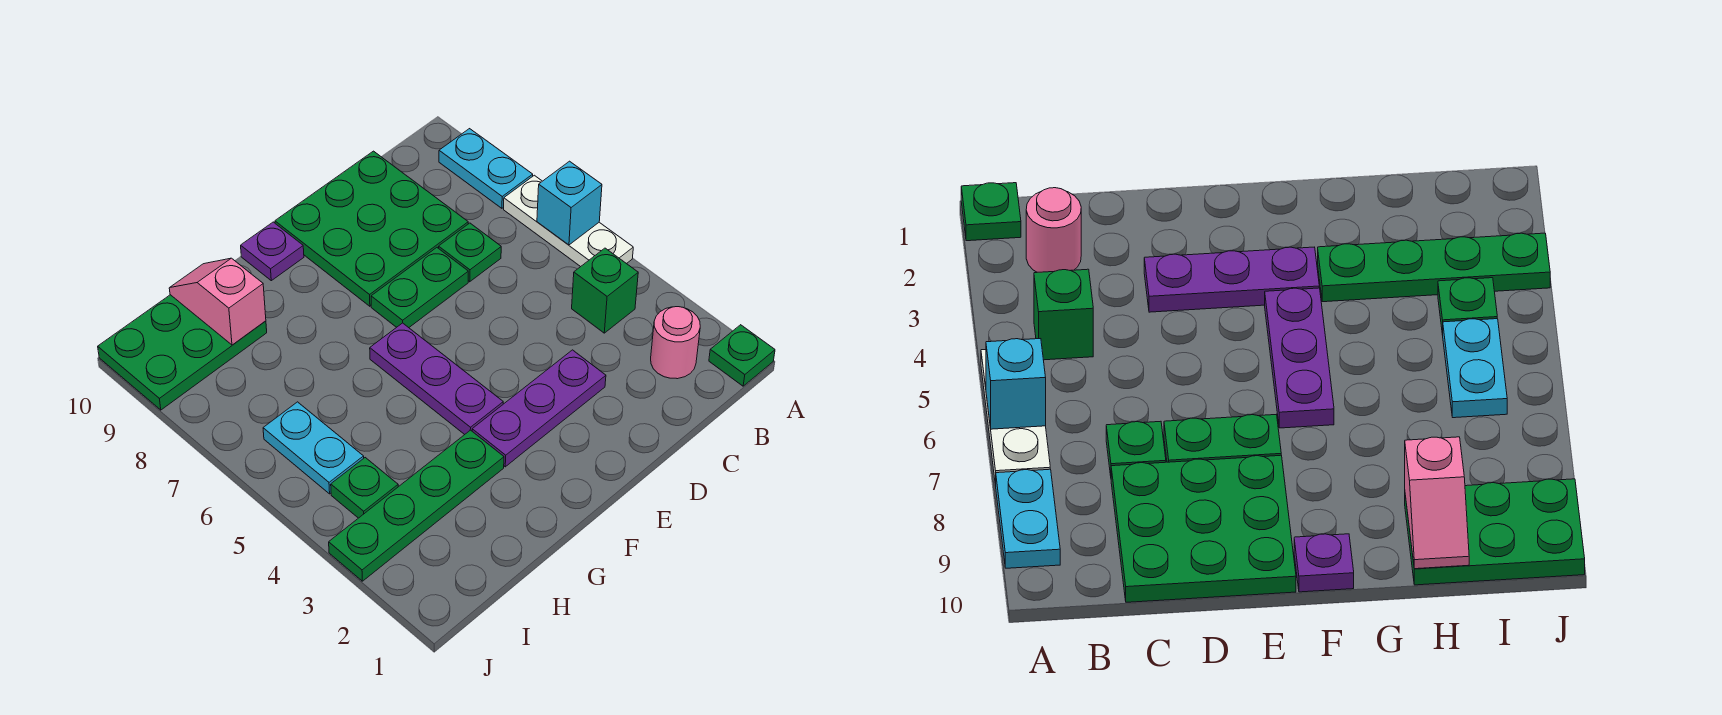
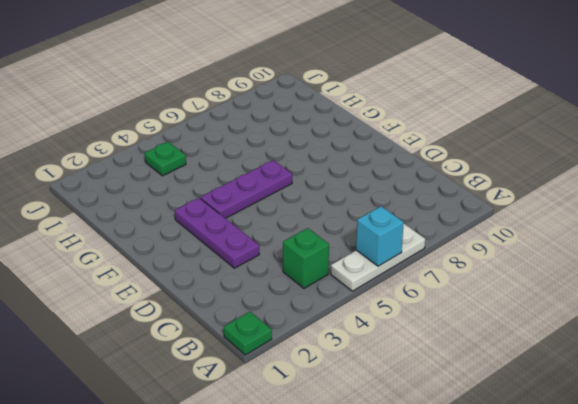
none -> cyan plate A8:A9 level 1
none -> pink round brick B2 level 1
none -> green plate C7 level 1

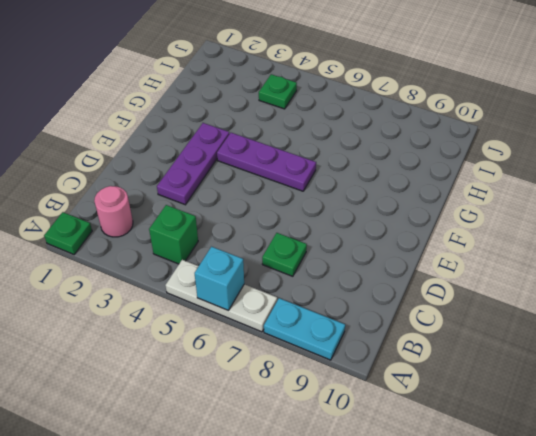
none -> green plate C8:E10 level 1
none -> green plate D7:E7 level 1
none -> purple plate F10 level 1

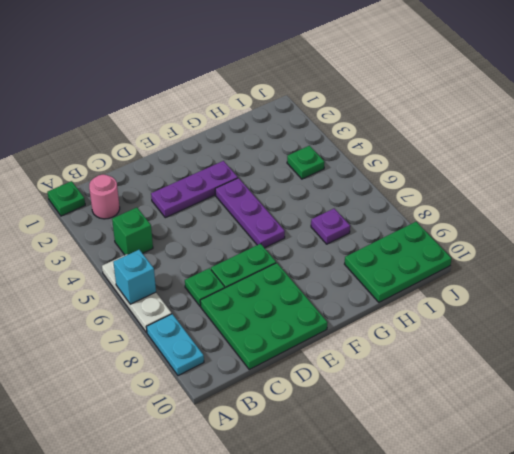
purple plate H7 level 1 -> purple plate F10 level 1
none -> green plate G3:J3 level 1
none -> cyan plate I5:I6 level 1
none -> pink slope H9:H10 level 2 top 9

